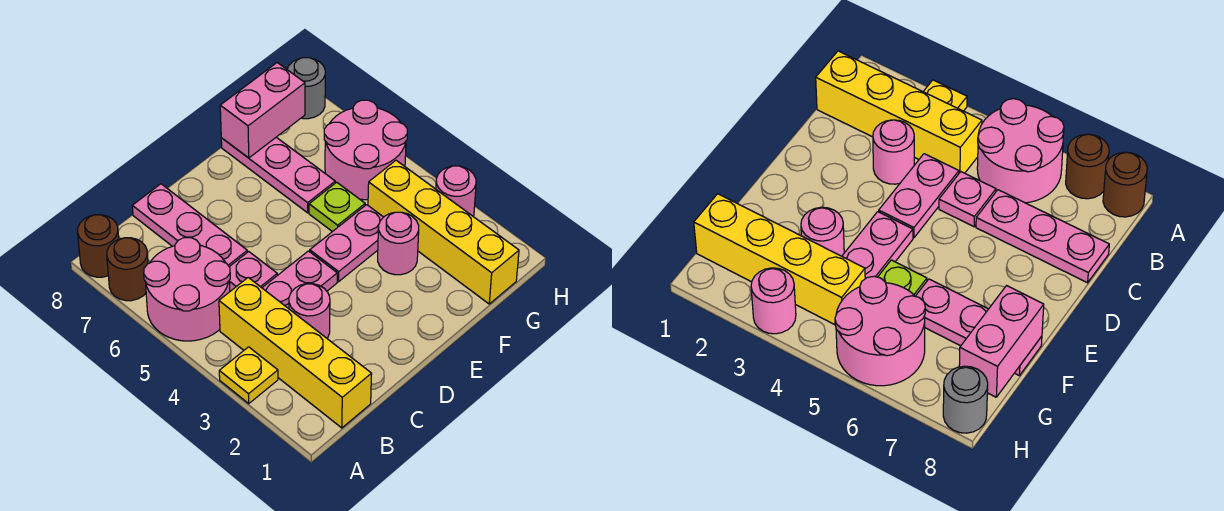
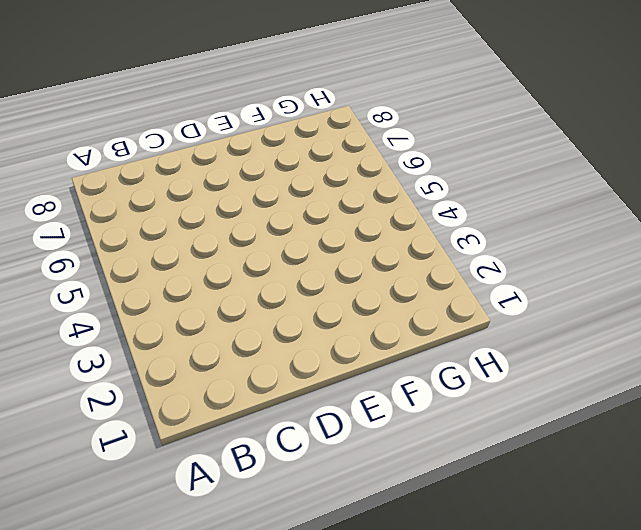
none -> yellow plate A3 level 1
none -> pink round brick A5:B6 level 1
none -> brown round brick A7 level 1

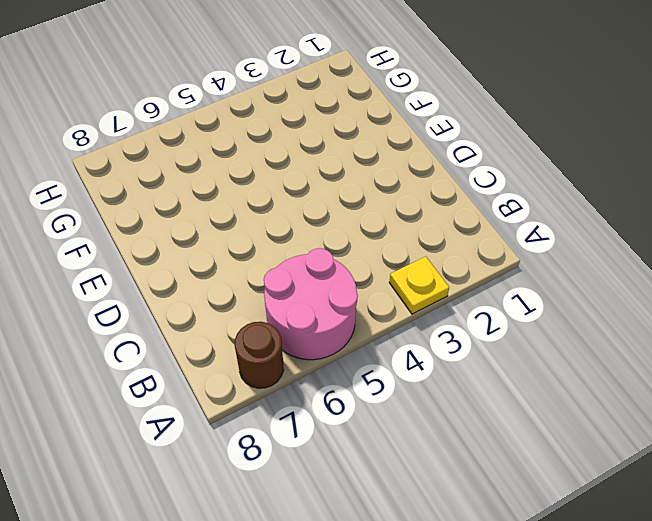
none -> brown round brick A8 level 1
none -> yellow brick B1:B4 level 1
none -> pink round brick C3 level 1

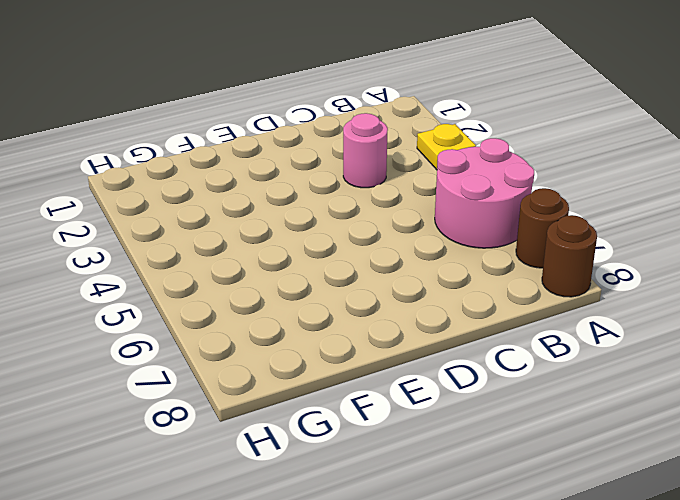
none -> yellow brick B1:B4 level 1
none -> pink plate C4:D4 level 1
none -> pink plate C5 level 1

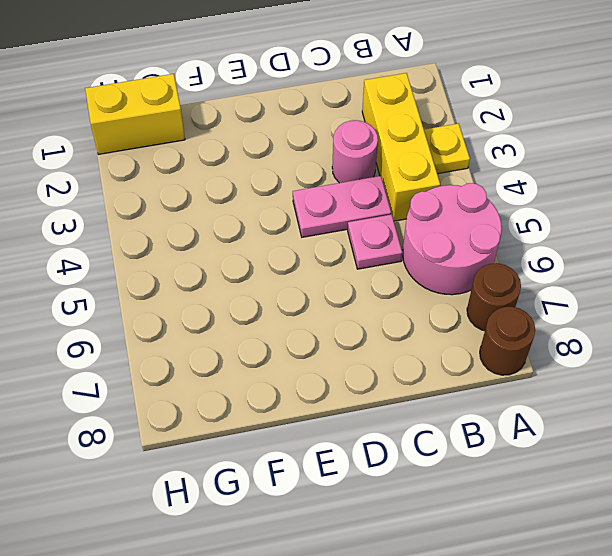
yellow brick B2:B4 level 1 -> yellow brick B1:B4 level 1
yellow brick G1:H1 level 1 -> yellow brick G1:G4 level 1
none -> pink plate C6:C8 level 1
none -> pink plate E4:F4 level 1
none -> pink round brick F3 level 1

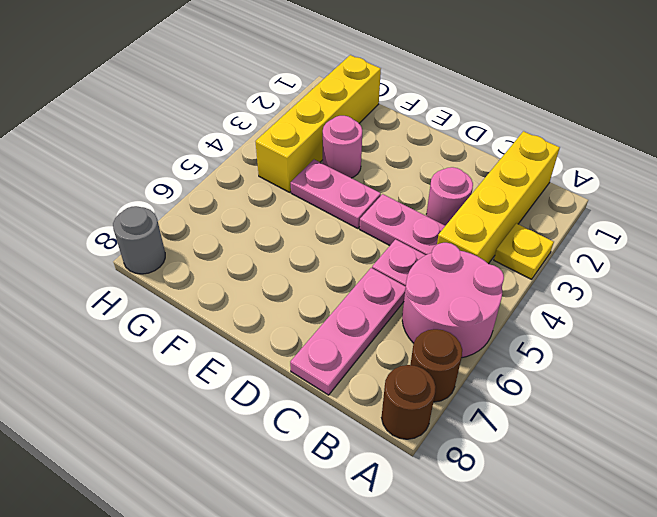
none -> lime plate F5 level 1
none -> pink plate F6:F8 level 1
none -> pink round brick G5:H6 level 1

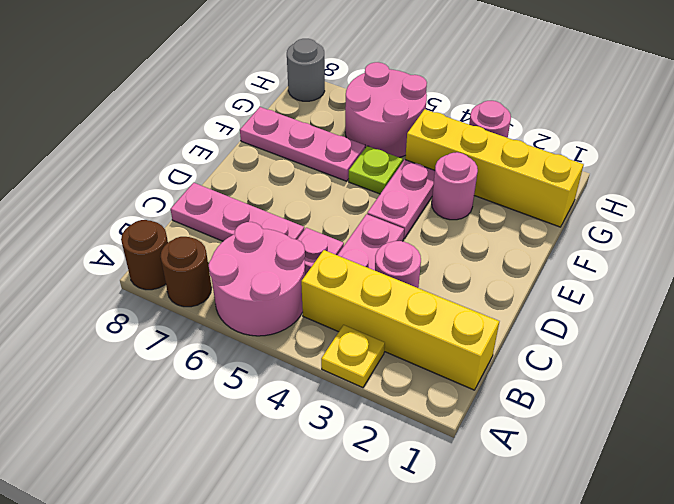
none -> pink brick F8:G8 level 2

